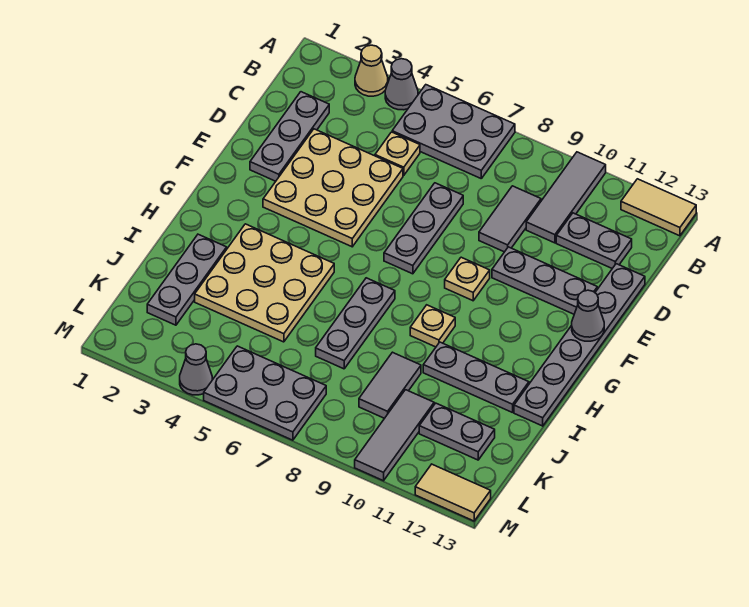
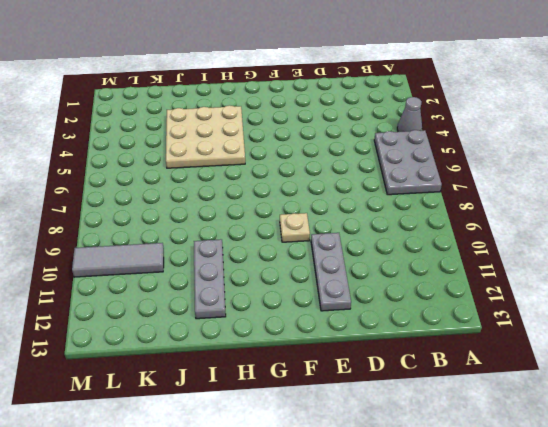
none -> tan cone A3 level 1
none -> grey tile A10:C10 level 1
none -> tan tile A12:A13 level 1

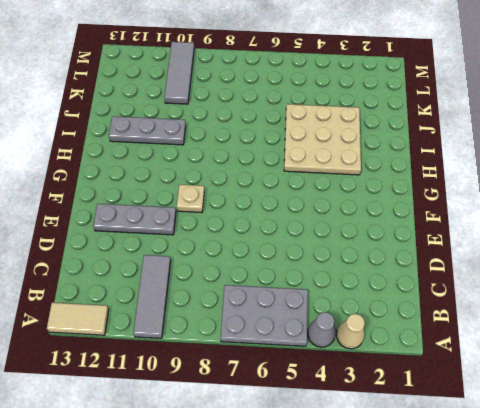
none -> grey plate C2:E2 level 1
none -> tan plate C5 level 1
none -> grey tile C9:D9 level 1

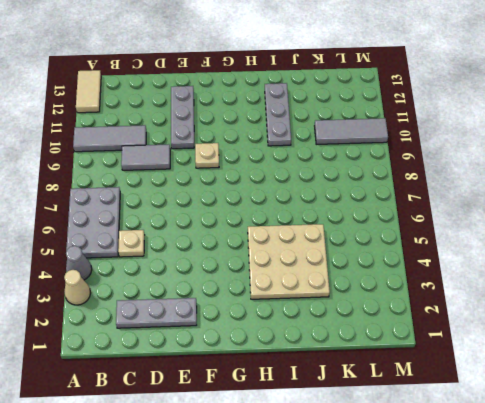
none -> grey plate C11:C12 level 1
none -> tan plate D3:F5 level 1
none -> grey plate D7:F7 level 1

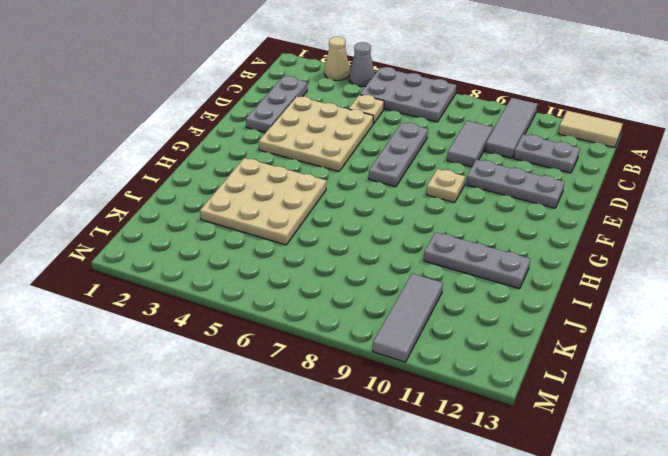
none -> grey plate D13:I13 level 1
none -> grey plate H7:J7 level 1
none -> tan plate H9 level 1

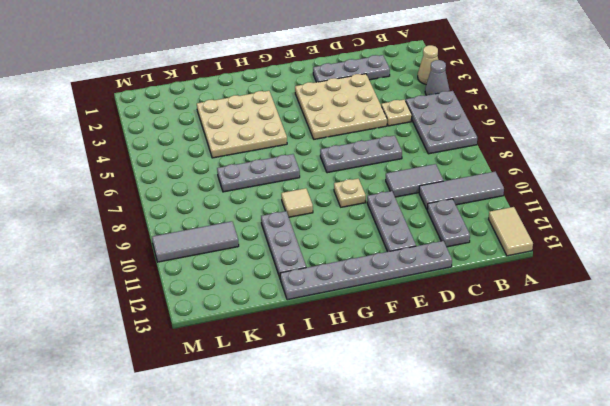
tan tile H9 level 1 -> tan plate H9 level 1
none -> grey plate I2:K2 level 1
none -> grey tile J9:K9 level 1
none -> grey plate K11:K12 level 1

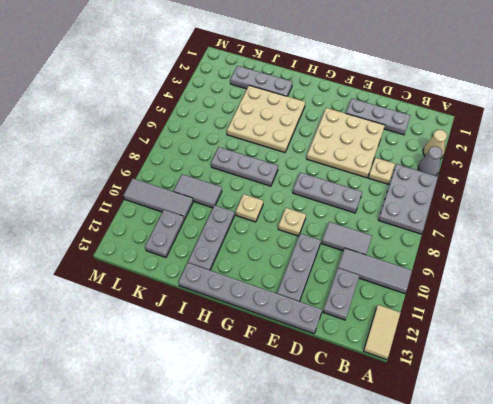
none -> grey plate L5:M7 level 1
none -> grey cone M4 level 1
none -> tan tile M12:M13 level 1

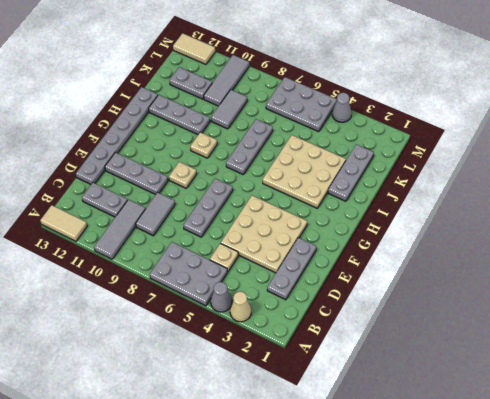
none -> grey cone F13 level 2

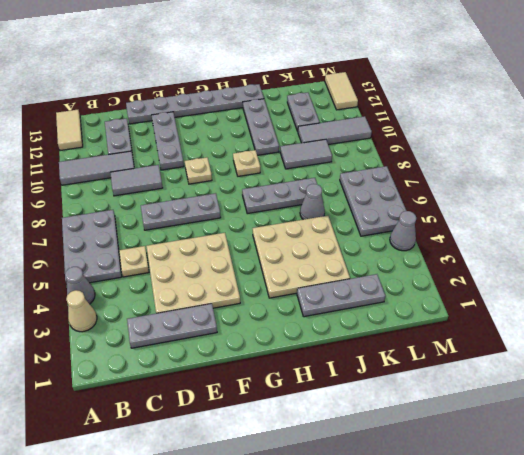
grey cone J6 level 1 -> grey cone F13 level 2

